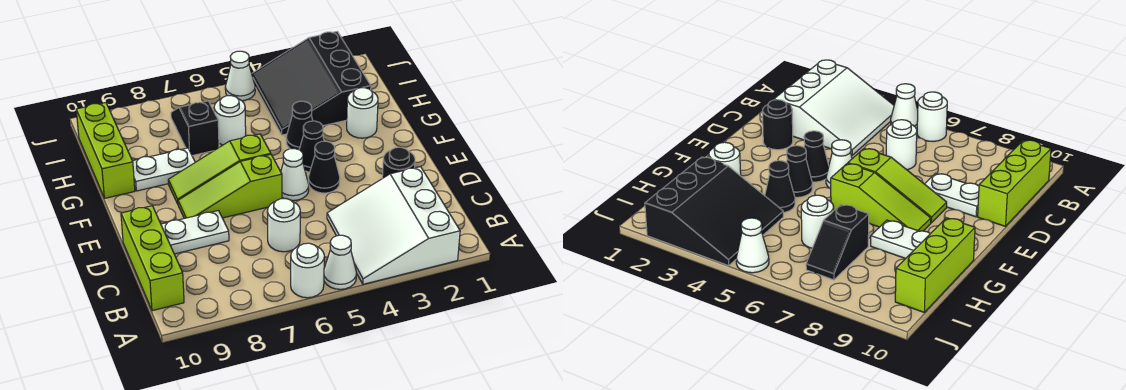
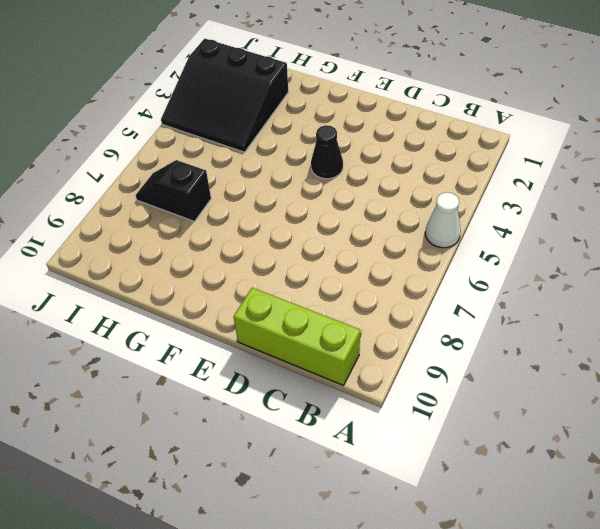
none -> white slope A2:C4 level 1 top 2
none -> white round brick A6 level 1
none -> white round brick C6 level 1

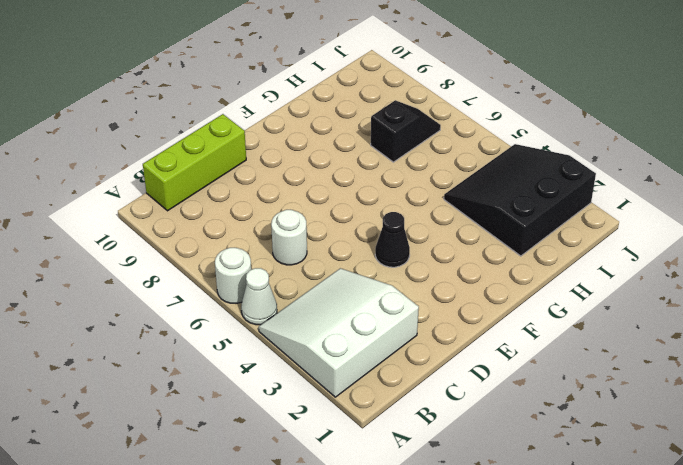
none -> black round brick D2 level 1
none -> white plate D8:D9 level 1
none -> white cone E5 level 1

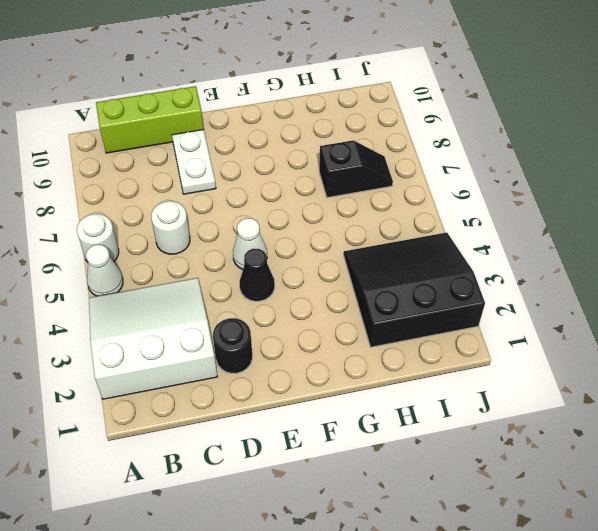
none -> lime slope E6:E8 level 1 top 6
none -> black cone F4 level 1
none -> lime slope F6:F8 level 1 top 6

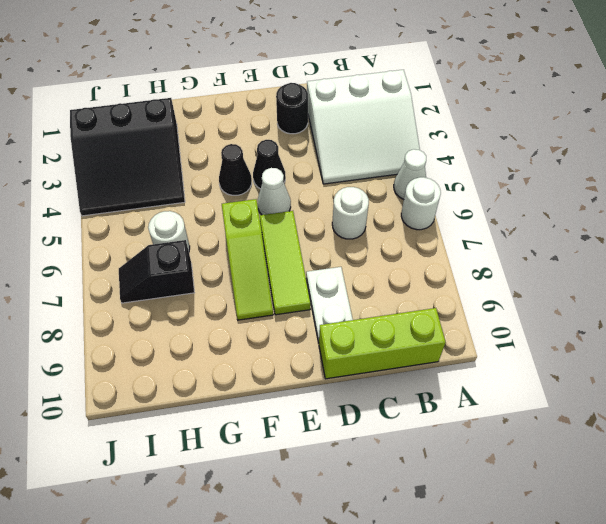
lime tile E6:E8 level 1 -> lime slope E6:E8 level 1 top 6
none -> white round brick G2 level 1
none -> black cone G4 level 1
none -> white plate G8:G9 level 1

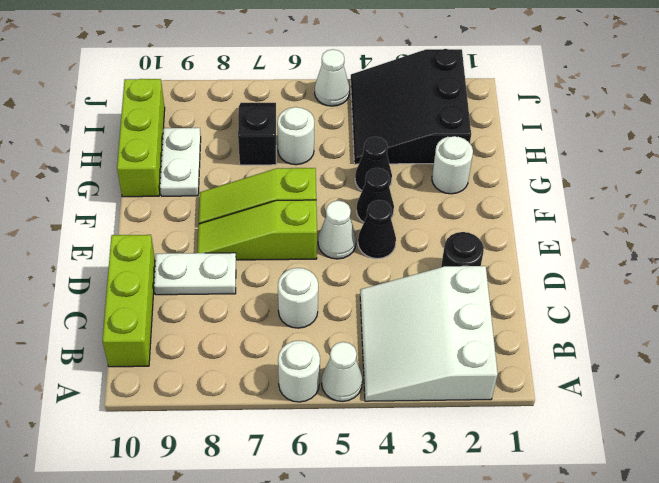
white plate G9:H9 level 1 -> white plate G8:G9 level 1

